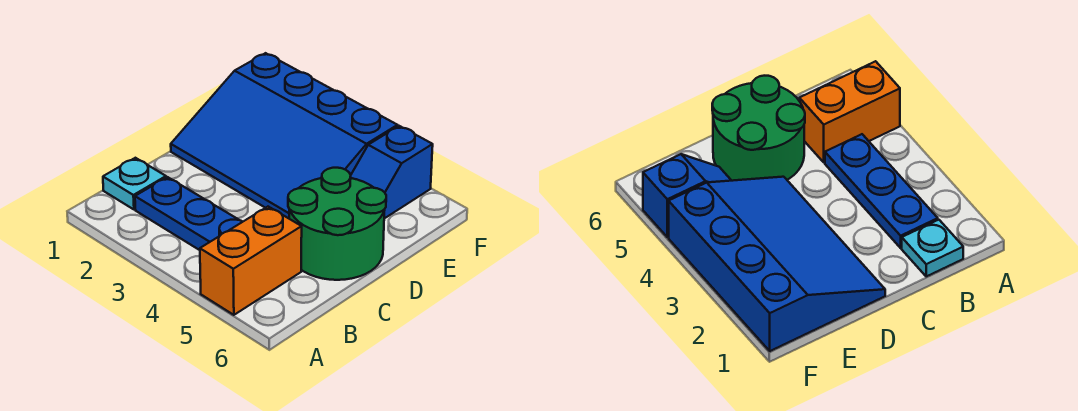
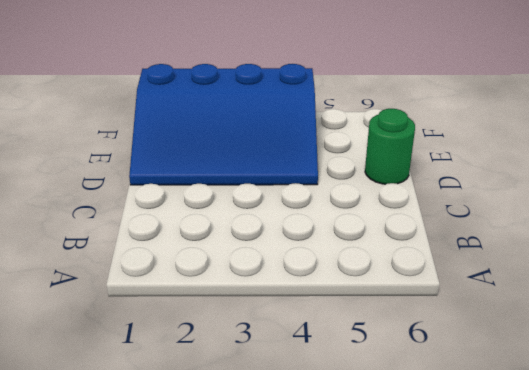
green round brick D6 level 1 -> green round brick C5:D6 level 1
none -> orange brick A5:B5 level 1
none -> cyan plate B1 level 1

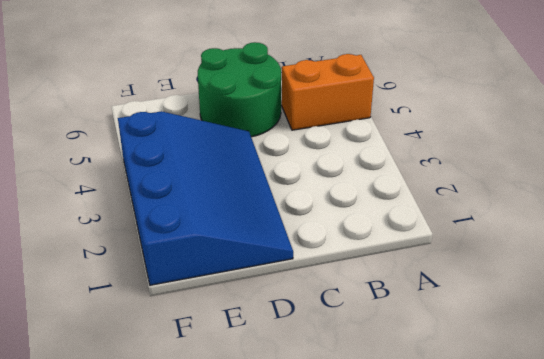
none -> cyan plate B1 level 1
none -> blue plate B2:B4 level 1

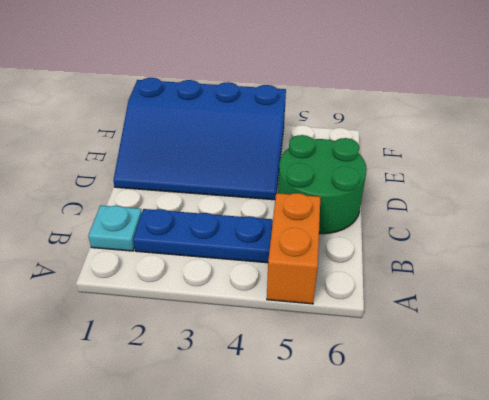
none -> blue slope E5:F5 level 1 top F

